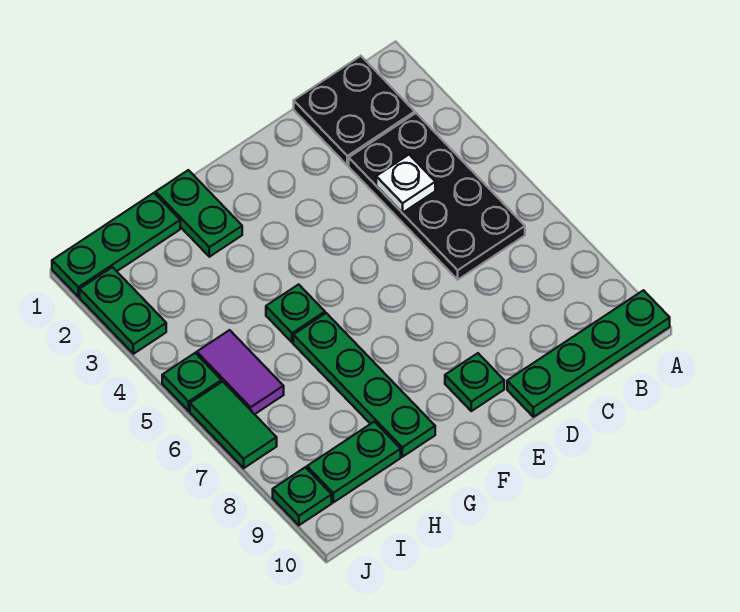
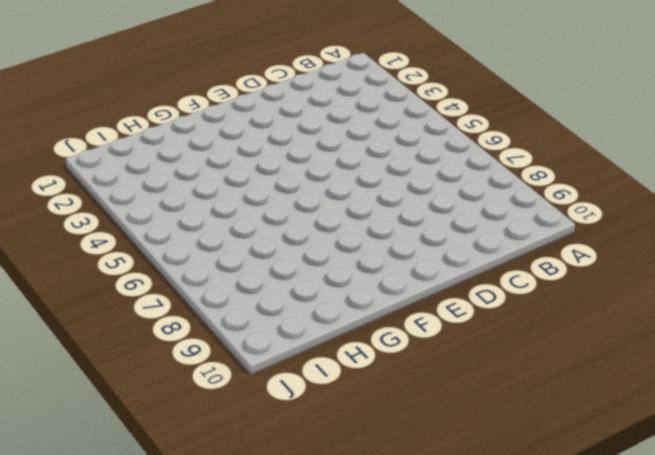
none -> green plate A10:D10 level 1
none -> black plate B1:C2 level 1
none -> black plate B3:C6 level 1

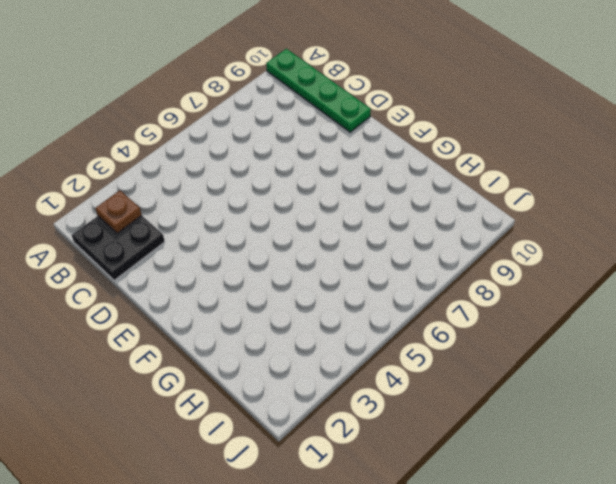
brown plate B2 level 2 -> none
none -> black plate B3:C6 level 1
none -> green plate E9 level 1
none -> green plate G1:G2 level 1

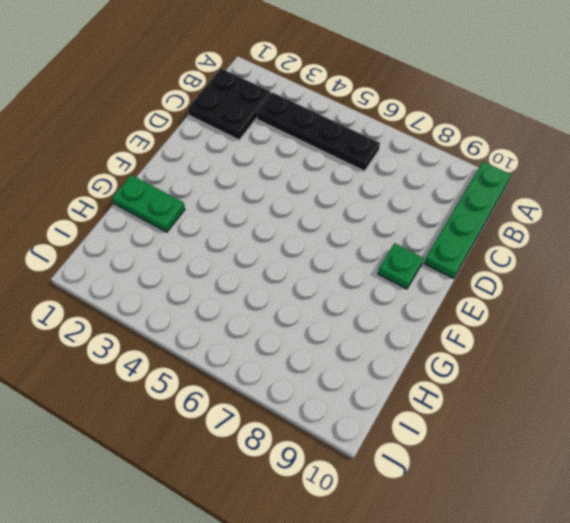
black plate B3:B6 level 1 -> black plate B3:C6 level 1
none -> green plate G5 level 1
none -> green plate G6:G9 level 1
none -> green plate H1:J1 level 1

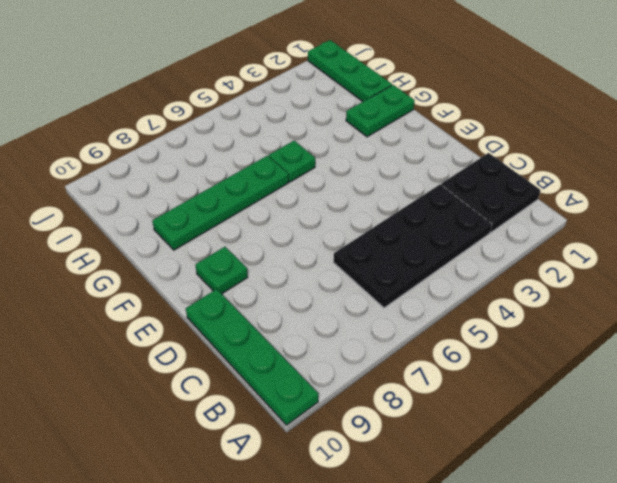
none -> green plate H9:I9 level 1
none -> purple tile I5:I6 level 1
none -> green plate J2:J3 level 1

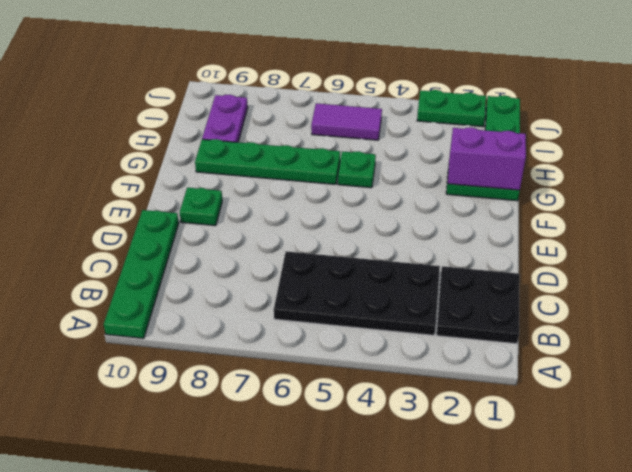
purple brick G1:G2 level 2 -> none
purple plate H9:I9 level 1 -> green plate H9:I9 level 1
none -> green plate J5 level 1
none -> green tile J6:J7 level 1
none -> green plate J9 level 1

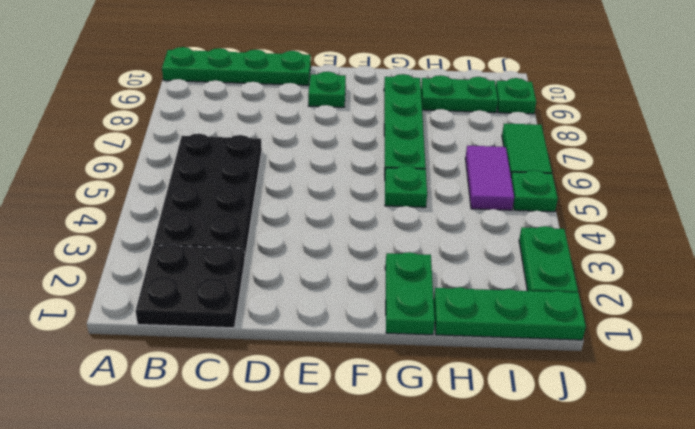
none -> white plate C4 level 2

